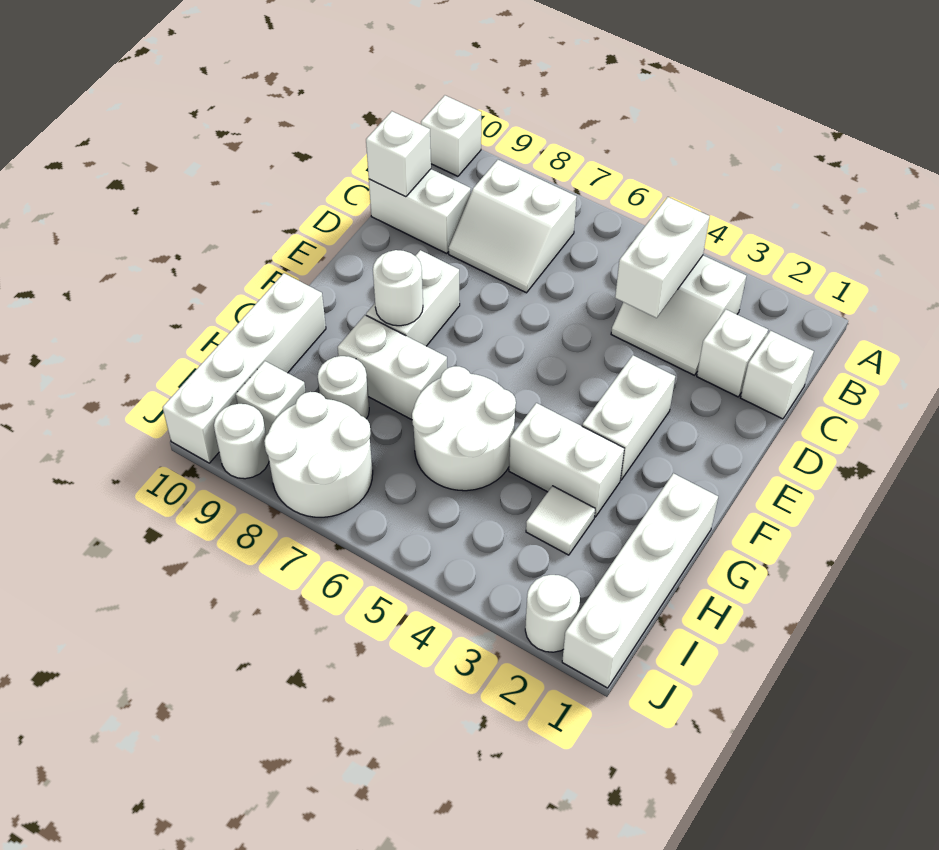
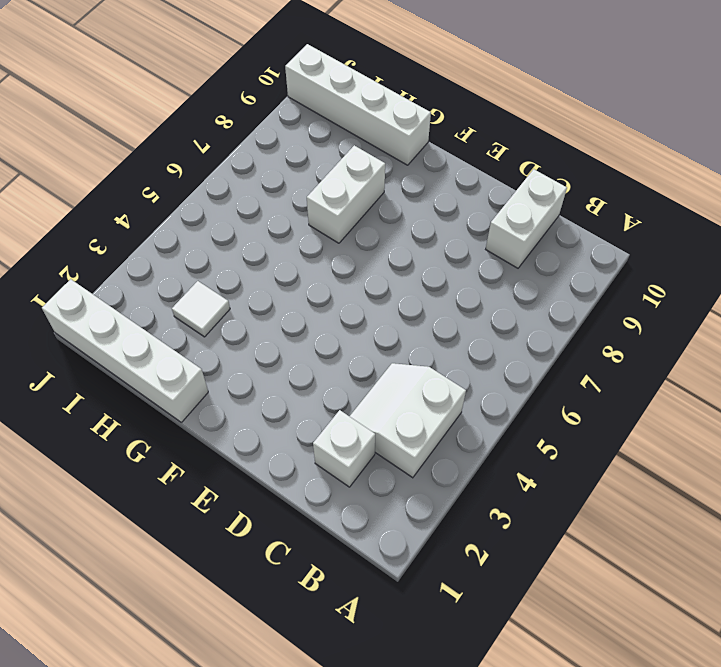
none -> white brick A10 level 1
none -> white slope B7:C8 level 1 top B
none -> white brick C1 level 1

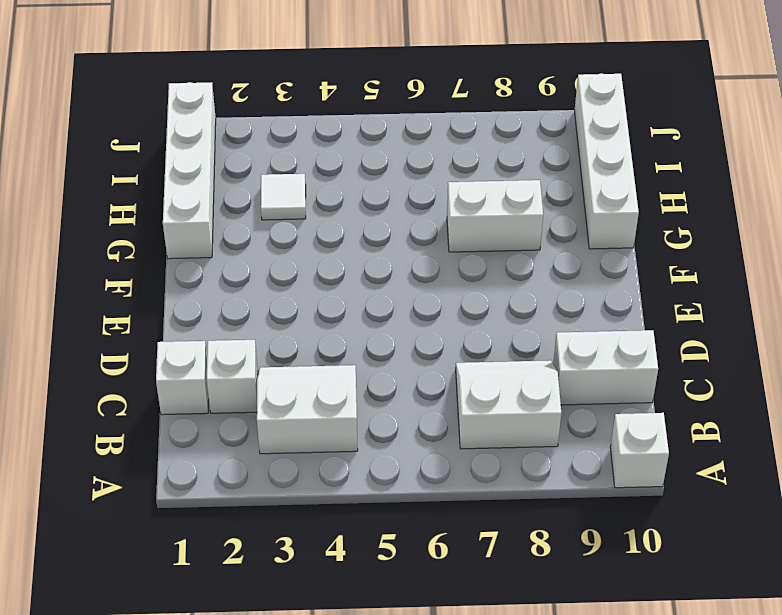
none -> white brick E3:F3 level 1
none -> white brick E8:F8 level 1
none -> white brick G3:G4 level 1

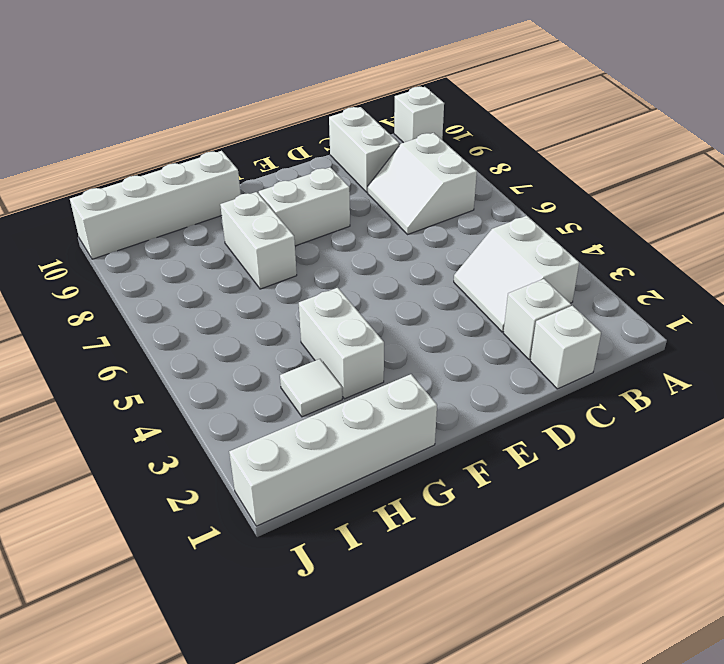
none -> white brick E3:F3 level 1
none -> white round brick G5:H6 level 1
none -> white round brick H8 level 1

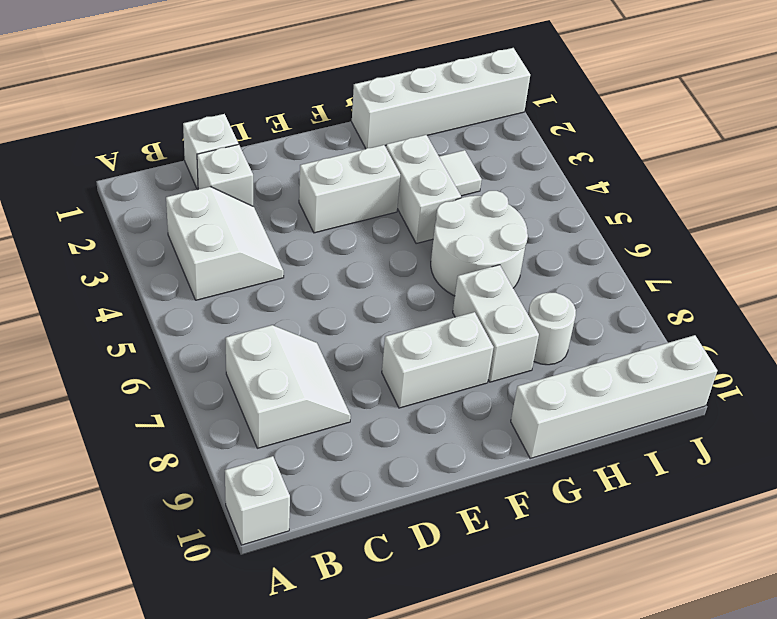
none -> white brick C9:C10 level 1
none -> white round brick I7:J8 level 1
none -> white brick I9 level 1

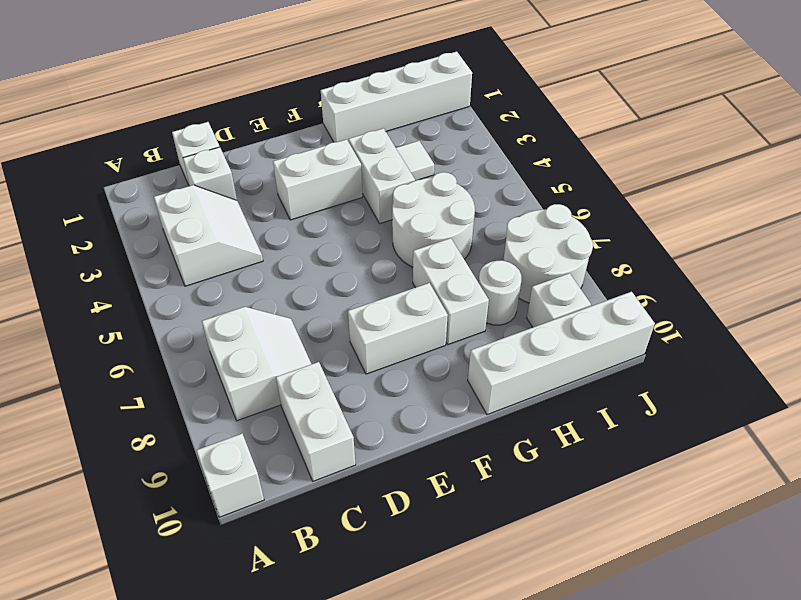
none -> white round brick J2 level 1
none -> white round brick J9 level 1
none -> white brick B4:C4 level 2

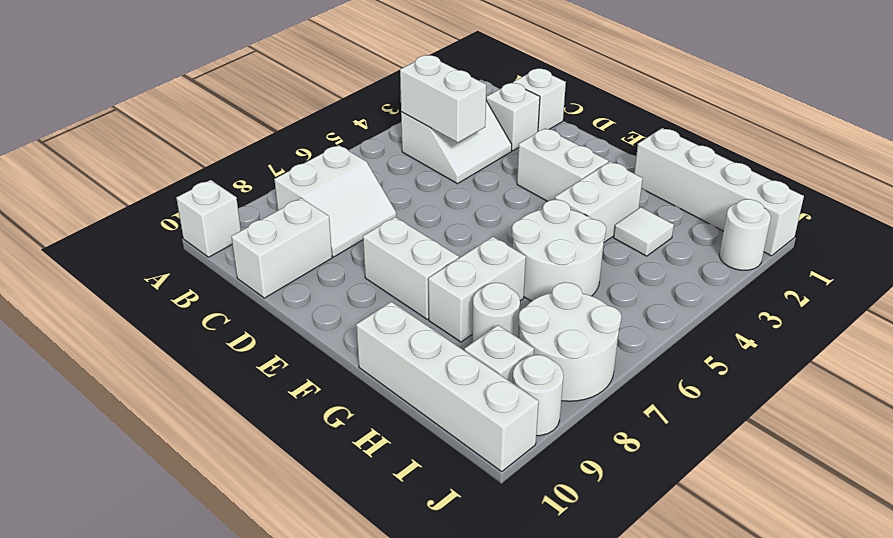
none -> white brick C10 level 2
none -> white round brick F8 level 2

